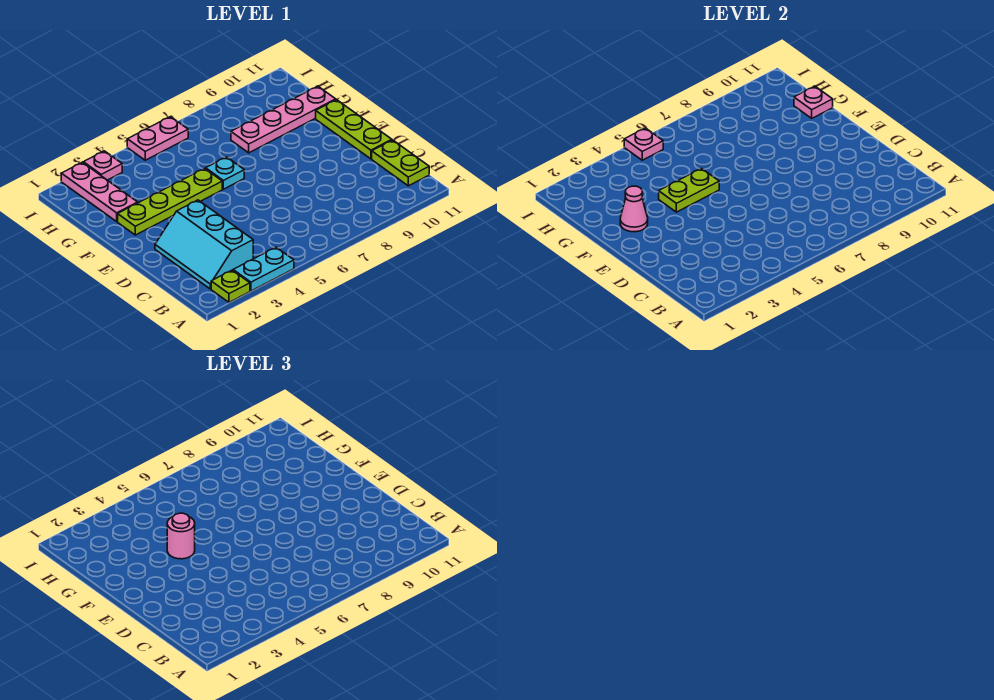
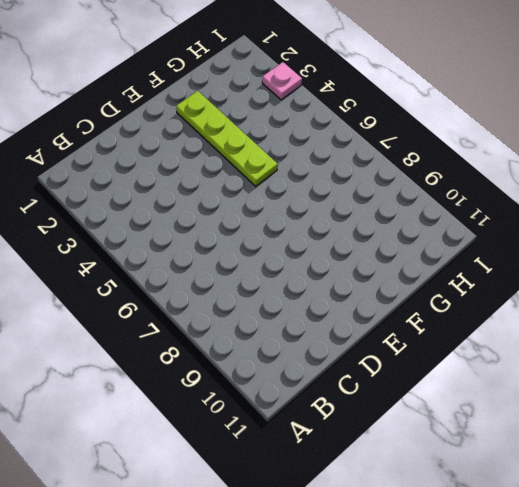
none -> lime plate A2 level 1
none -> cyan plate A3:A4 level 1
none -> cyan slope B2:D3 level 1 top 3

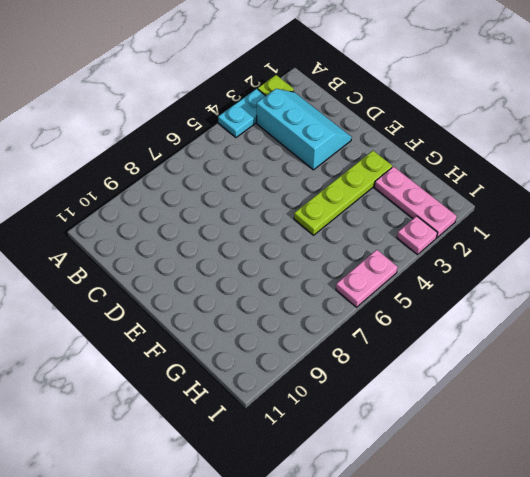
none -> lime plate B11:C11 level 1
none -> lime plate D11:F11 level 1
none -> cyan plate F6 level 1

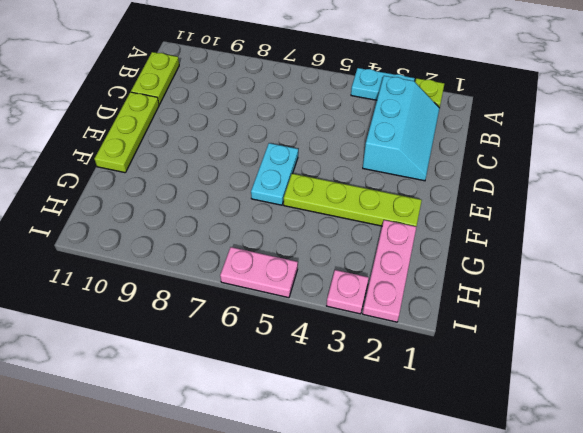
cyan plate E6:F6 level 1 -> cyan plate F6 level 1
none -> pink plate G8:G11 level 1
none -> pink cone F2 level 2
none -> lime plate F4:F5 level 2

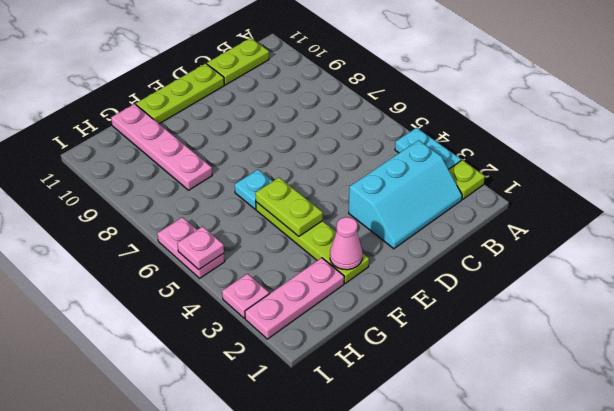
none -> pink plate G11 level 2
none -> pink round brick F4 level 3

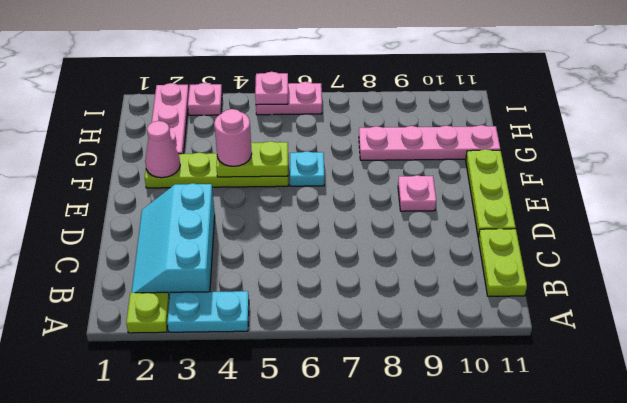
pink plate E9 level 1 -> pink plate G11 level 2

